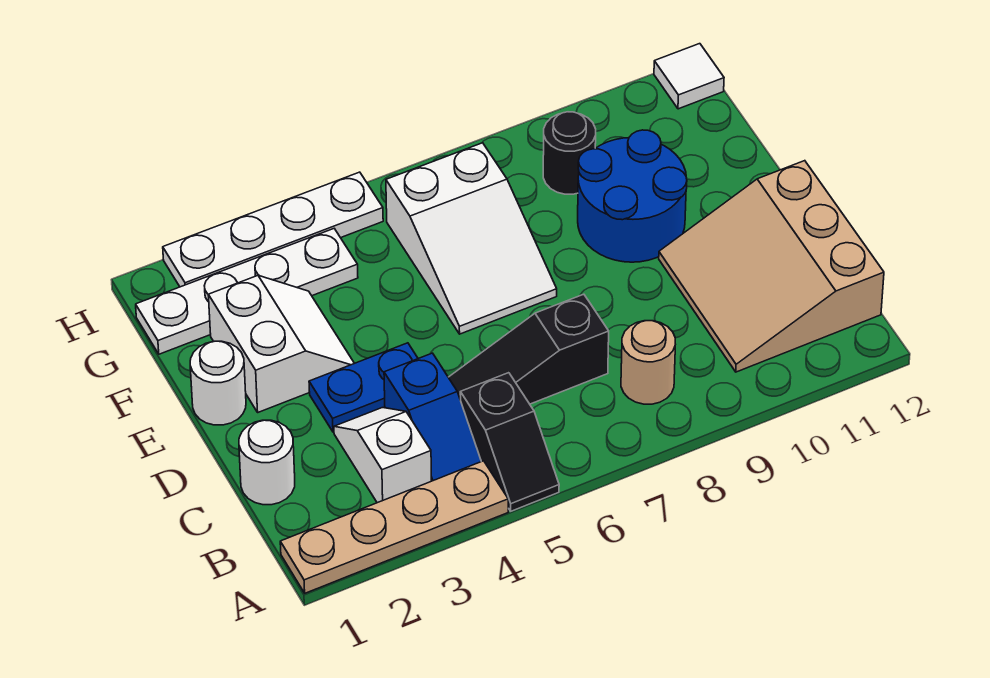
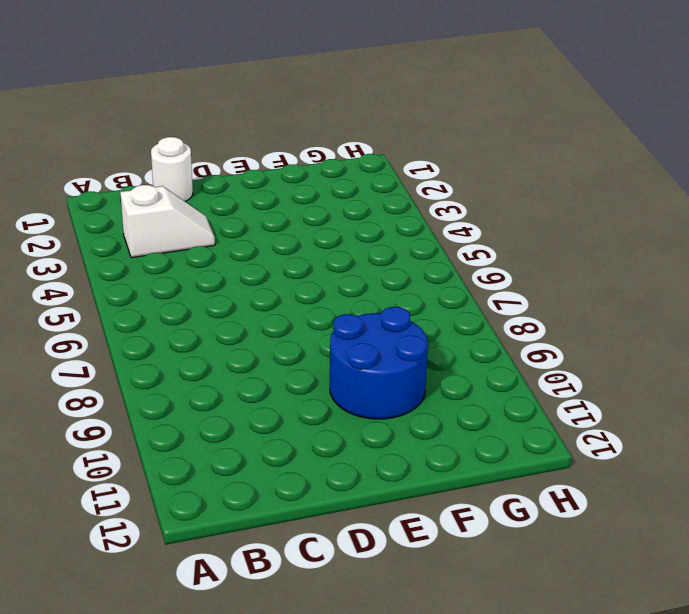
none -> tan plate A1:A4 level 1
none -> black slope A5:B5 level 1 top B
none -> blue slope B4:C4 level 1 top C

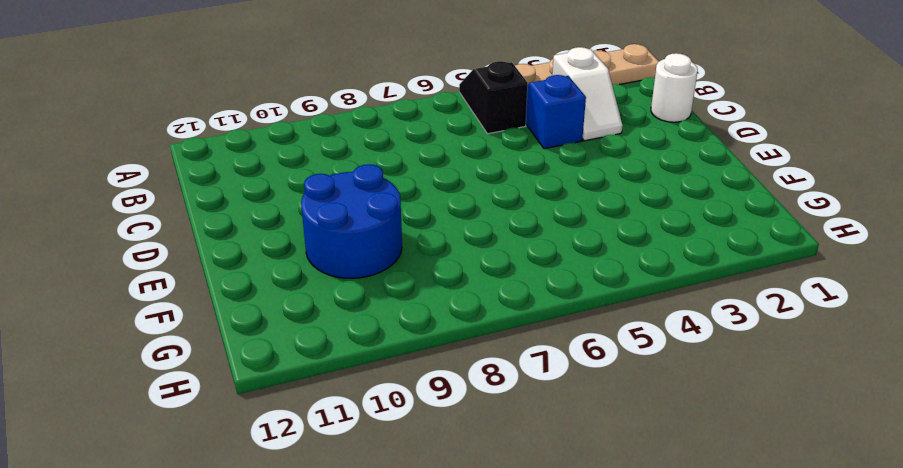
none -> tan round brick B8 level 1
none -> tan slope B10:D12 level 1 top 12
none -> black slope C5:C7 level 1 top 7

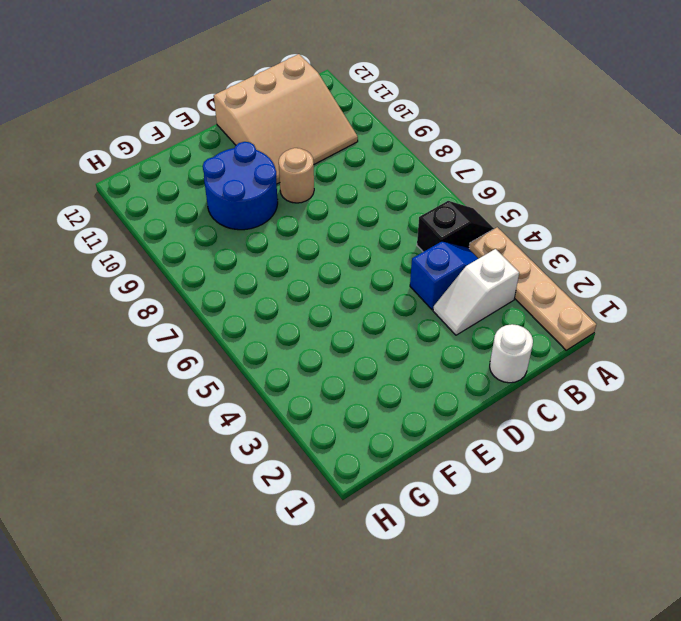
tan round brick D9 level 1 -> tan round brick B8 level 1
none -> black slope C5:C7 level 1 top 7
none -> blue plate D3:D4 level 1
none -> white round brick E1 level 1

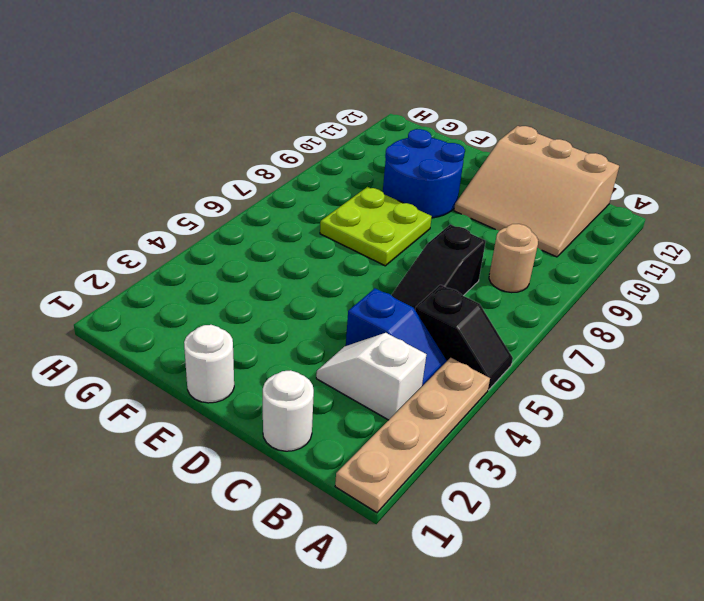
lime plate E7:F8 level 1 -> white slope E6:G7 level 1 top G
none -> blue plate D3:D4 level 1
none -> white slope E2:F3 level 1 top 2
none -> white plate G1:G4 level 1

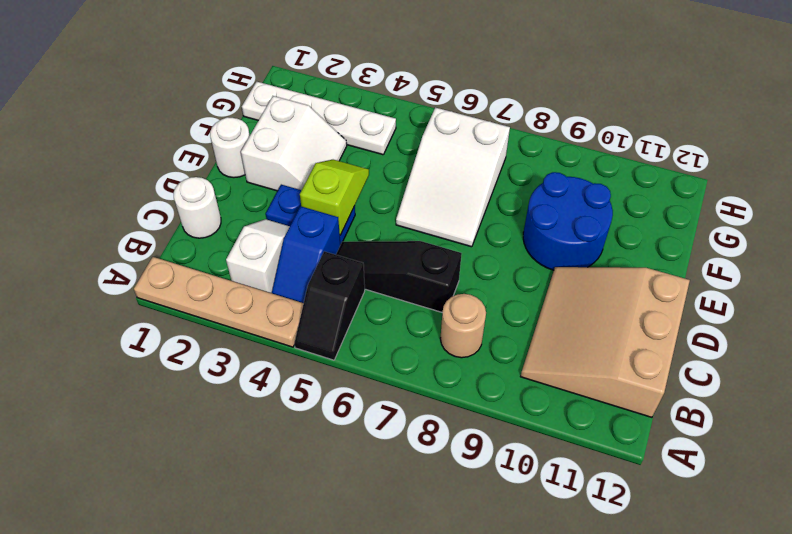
lime slope D4:E4 level 2 top D -> none
none -> black round brick G9 level 1
none -> white plate H2:H5 level 1
none -> white tile H12 level 1

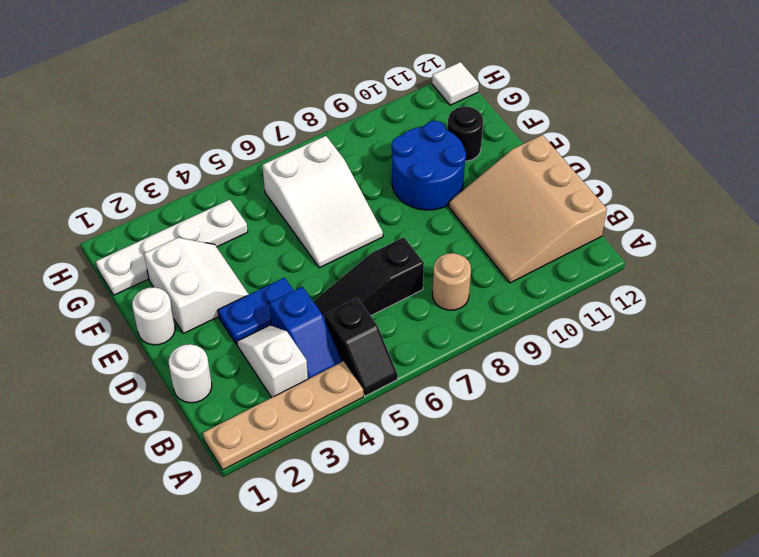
black round brick F11 level 1 -> black round brick G9 level 1
none -> white plate H2:H5 level 1

